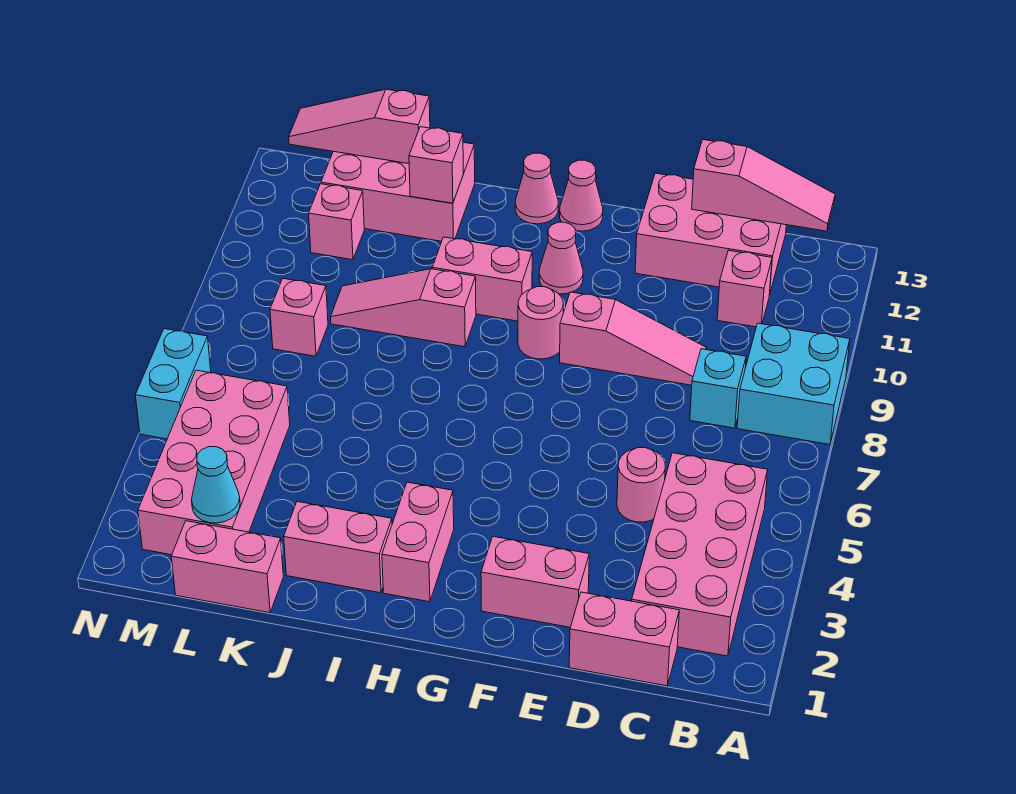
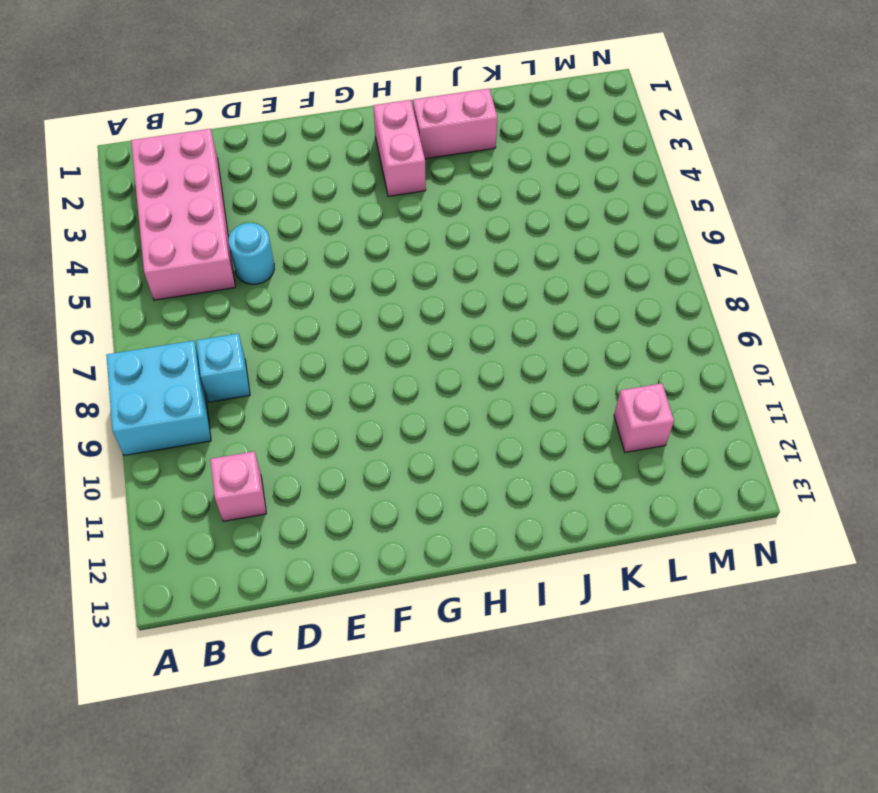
cyan round brick D5 level 1 -> pink round brick D5 level 1
none -> pink brick C1:D1 level 1
none -> pink brick C12:E13 level 1
none -> pink slope D9:F9 level 1 top F

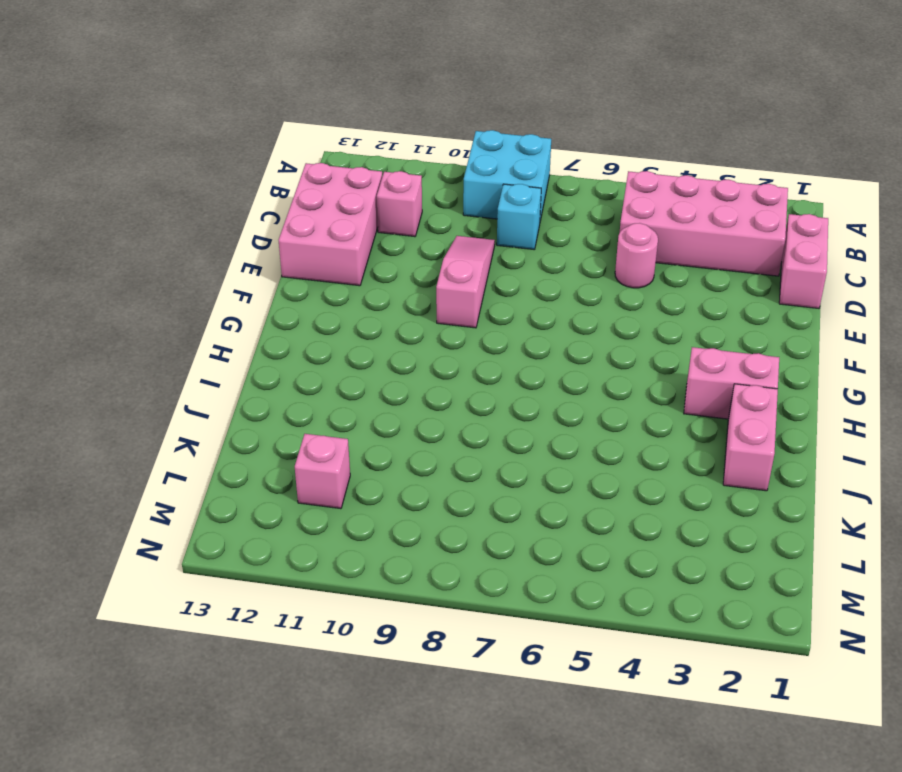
none -> pink brick E2:F2 level 1
none -> pink round brick G9 level 1
none -> pink cone G11 level 1

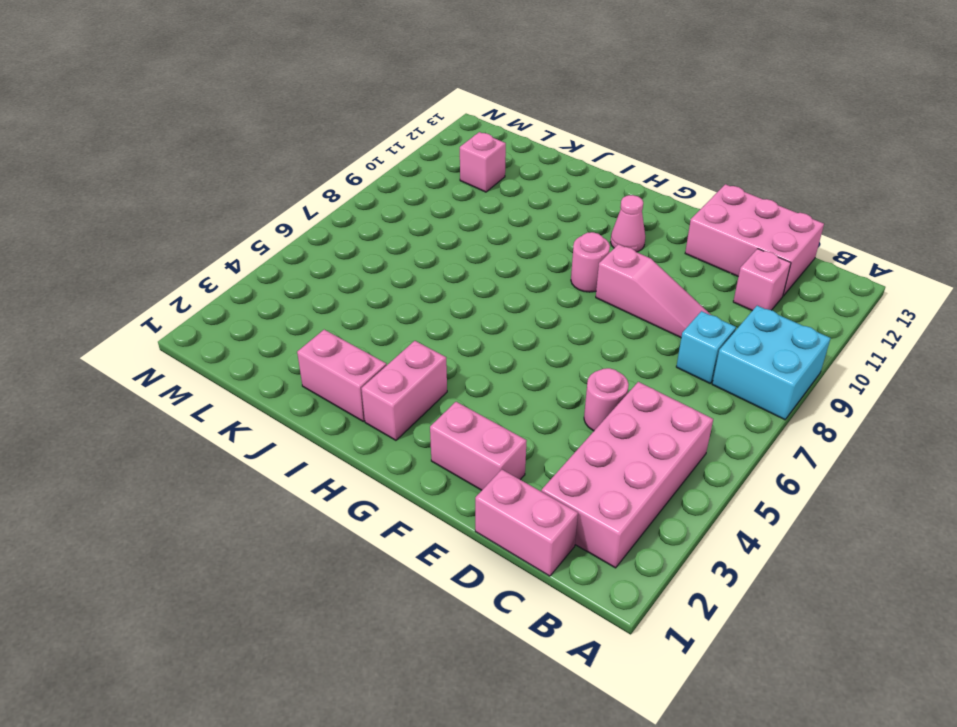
none -> pink cone G13 level 1
none -> pink brick H10:I10 level 1
none -> pink cone H13 level 1

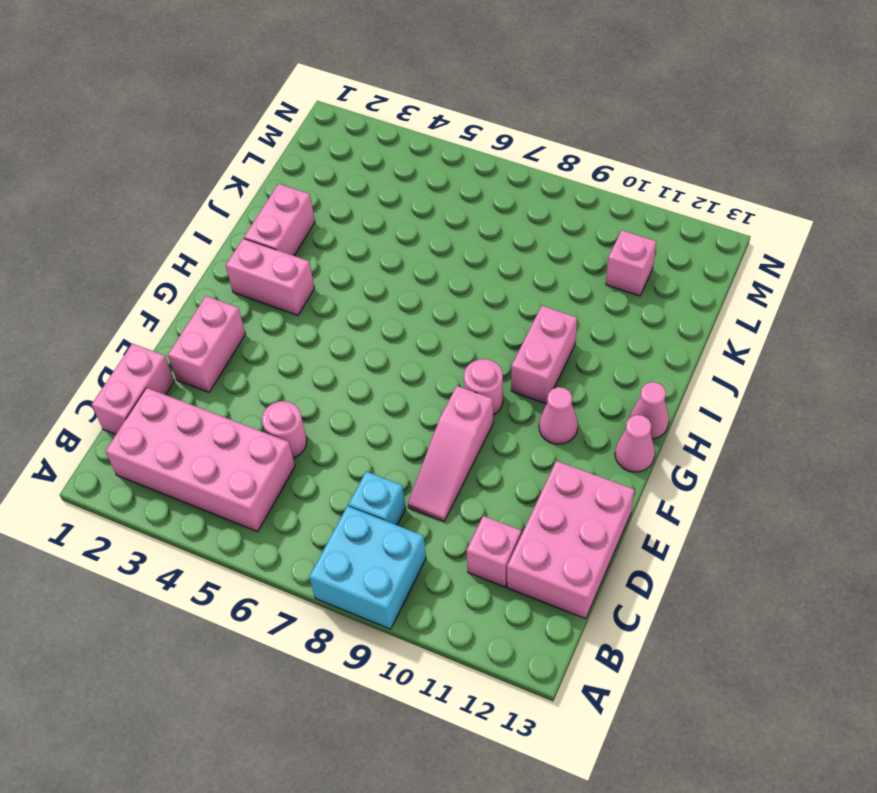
none -> pink slope I9:K9 level 1 top I
none -> pink brick J12:L13 level 1
none -> pink brick K1:L1 level 1

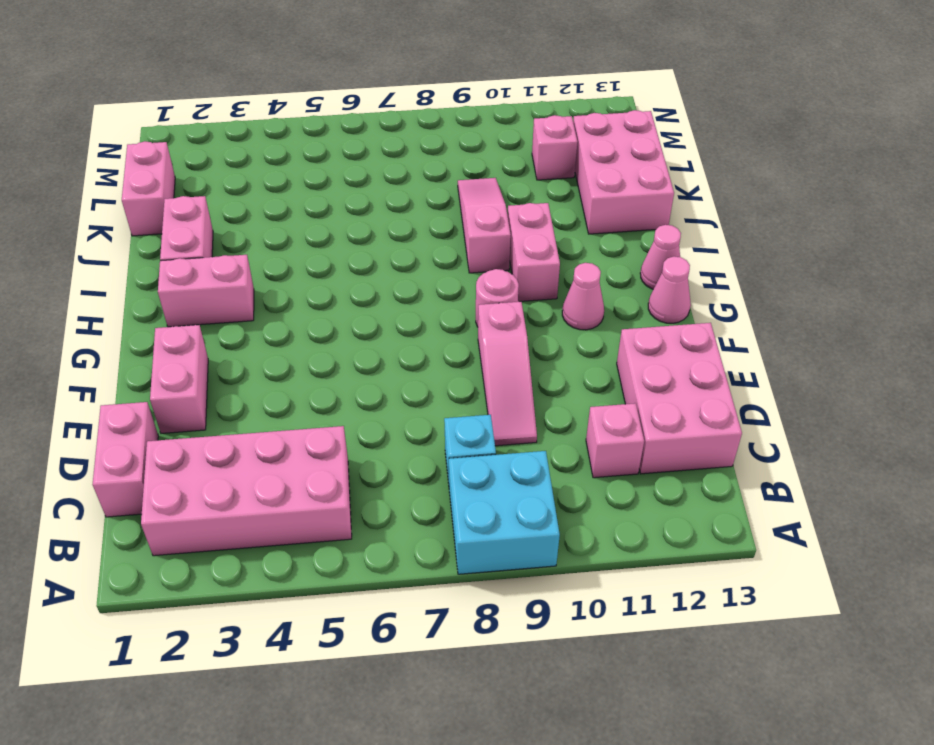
none -> pink round brick D5 level 1
none -> pink brick L2:M5 level 1
none -> pink brick L8 level 1

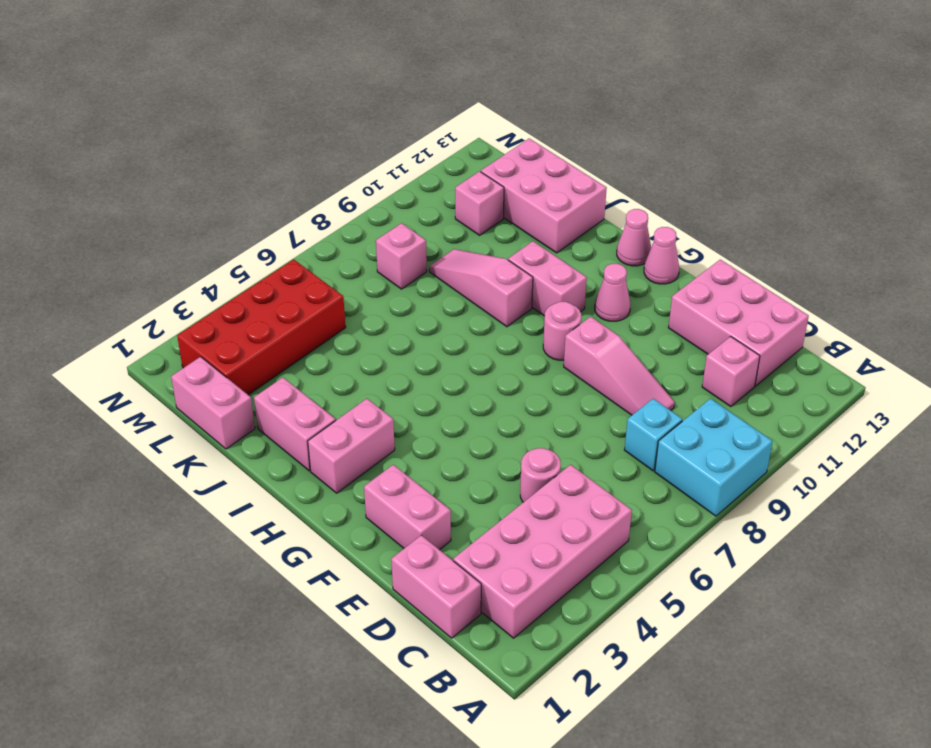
red brick L2:M5 level 1 -> pink brick L2:M5 level 1
none -> cyan brick N5:N6 level 1
none -> pink slope B13:D13 level 2 top D
none -> pink brick J12 level 2

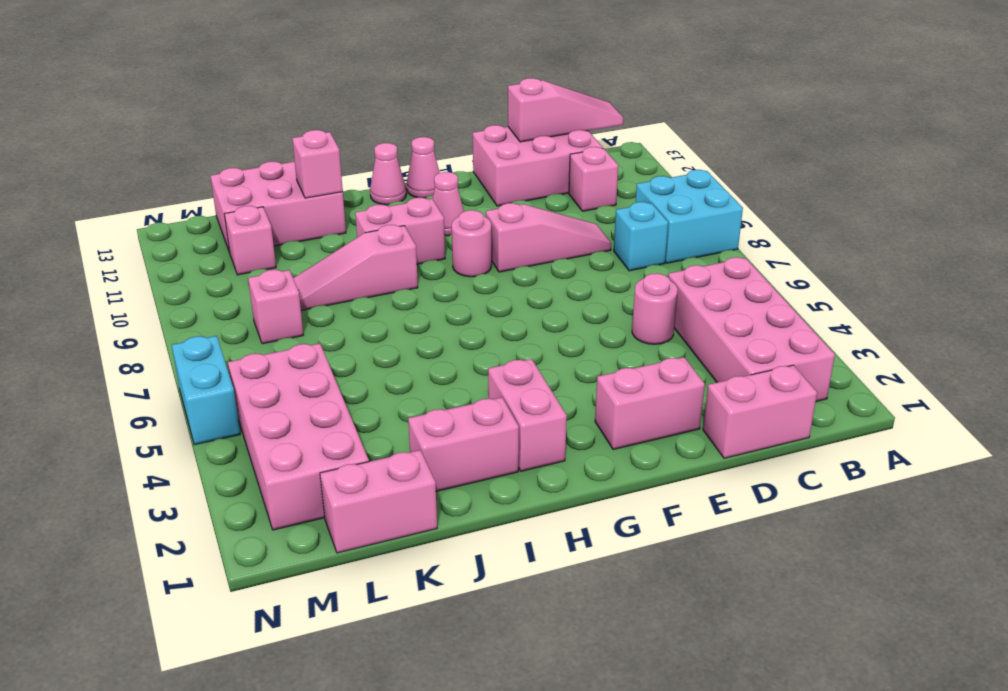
none -> pink slope K13:M13 level 2 top K
none -> cyan cone L2 level 2

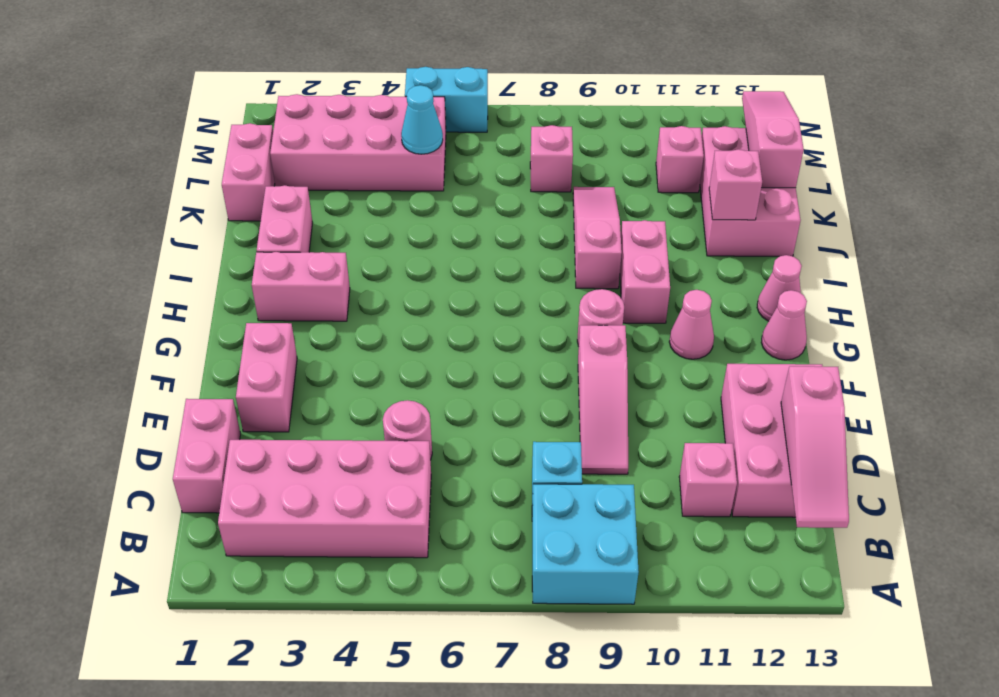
cyan cone L5 level 2 -> cyan cone L2 level 2

